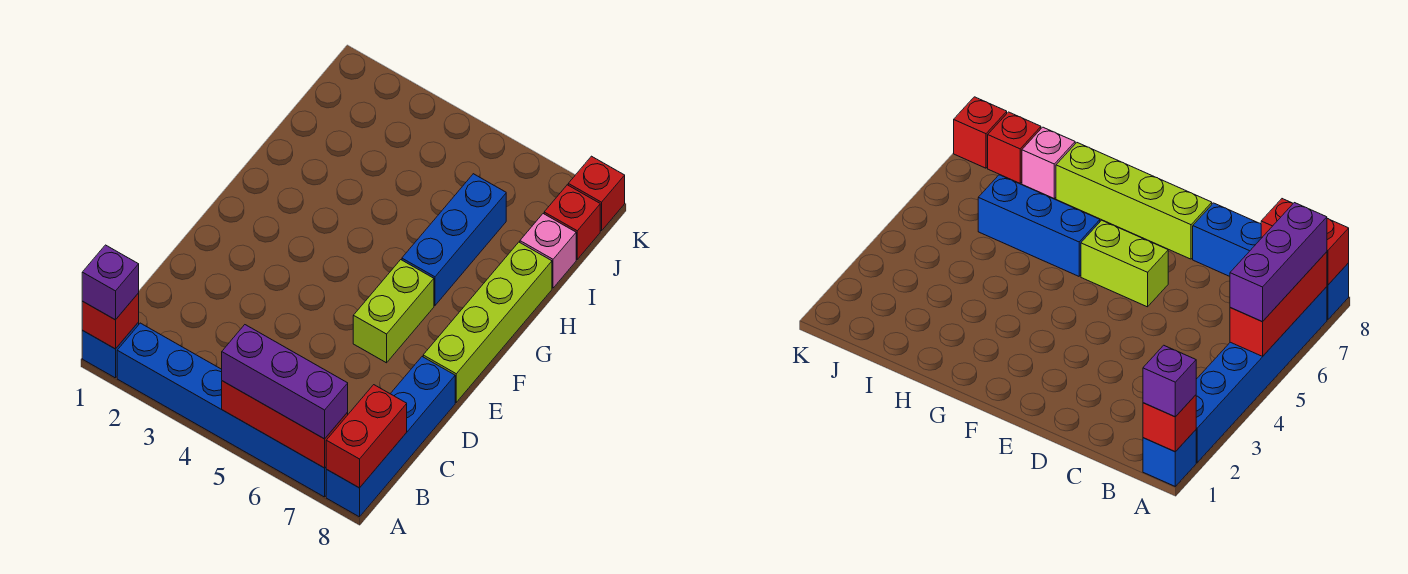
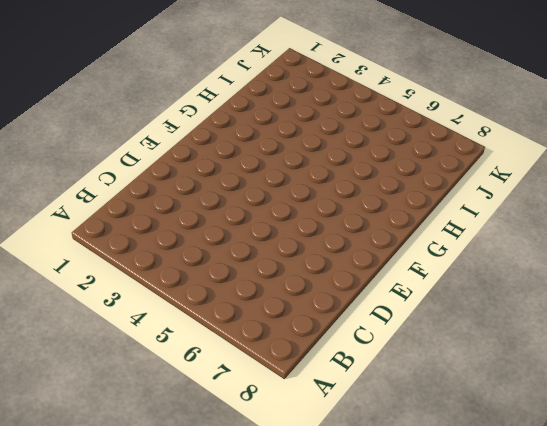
none -> blue brick A1 level 1
none -> blue brick A2:A7 level 1
none -> blue brick A8:D8 level 1

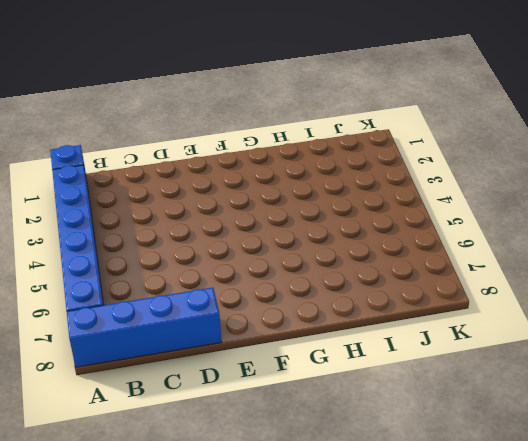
none -> lime brick E6:F6 level 1
none -> lime brick E8:H8 level 1
none -> blue brick G6:I6 level 1

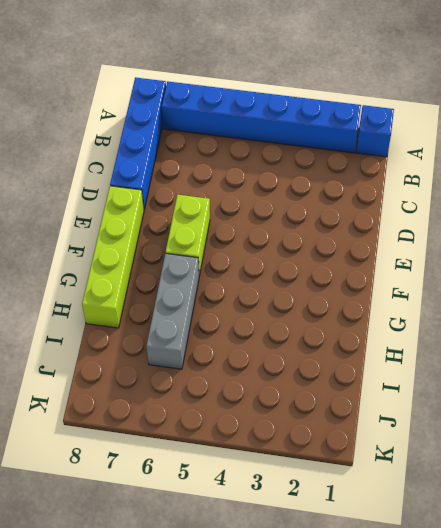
grey brick G6:I6 level 1 -> blue brick G6:I6 level 1
none -> pink brick I8 level 1
none -> red brick J8 level 1
none -> red brick K8 level 1

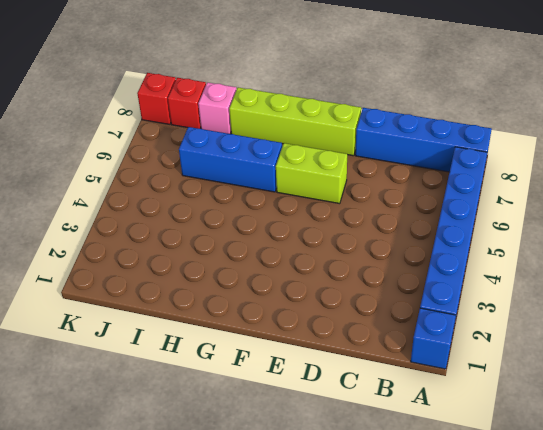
none -> red brick A1 level 2
none -> red brick A5:A7 level 2
none -> red brick A8:B8 level 2

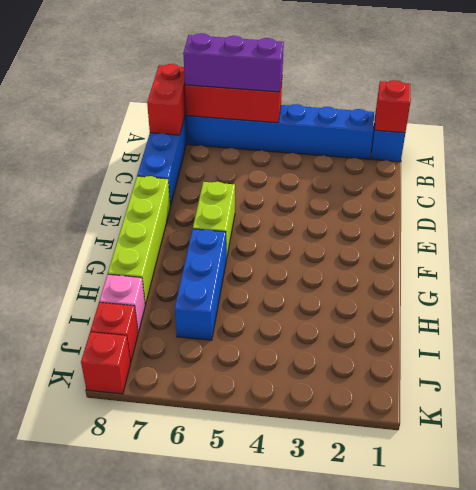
none -> purple brick A1 level 3

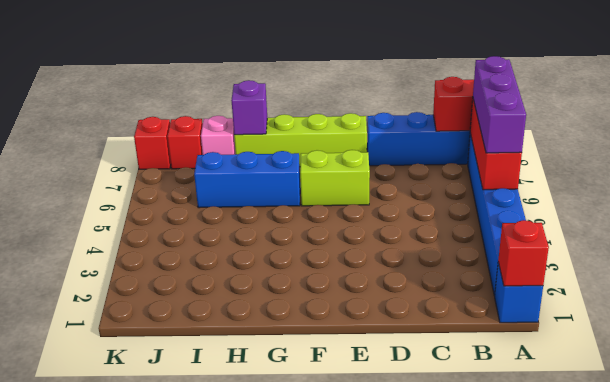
purple brick H8 level 2 -> purple brick A1 level 3

